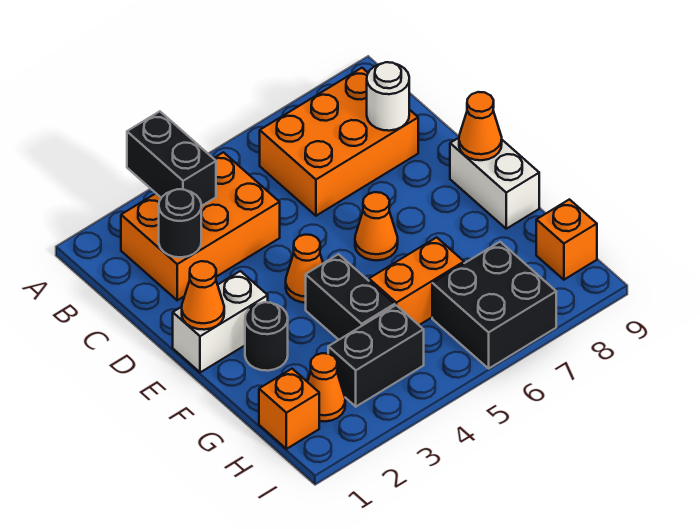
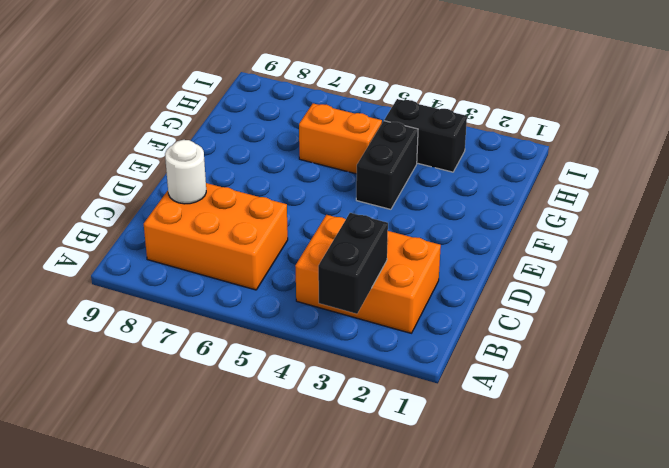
none -> white brick E1:E2 level 1
none -> orange cone E4 level 1
none -> orange cone E6 level 1

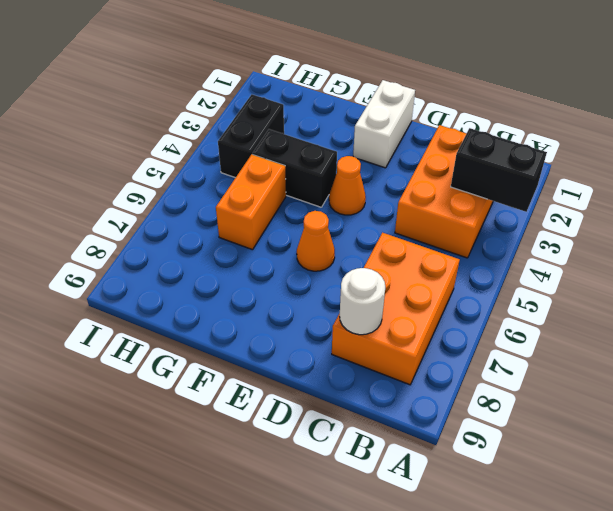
none -> white brick E9:F9 level 1
none -> black round brick F2 level 1
none -> orange brick H1 level 1

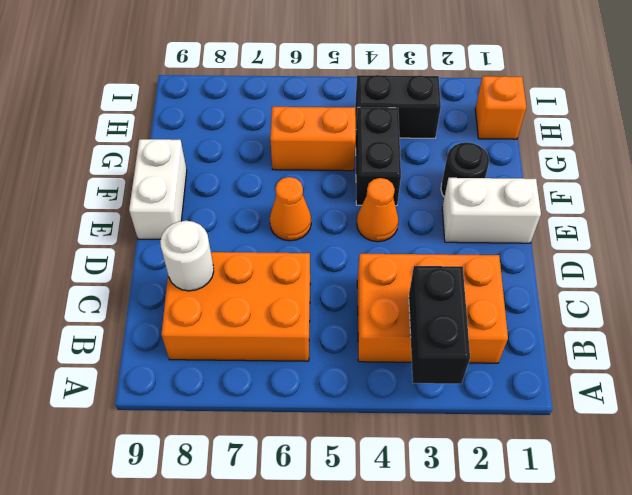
none -> orange cone H2 level 1
none -> black brick H6:I7 level 1
none -> orange brick H9 level 1

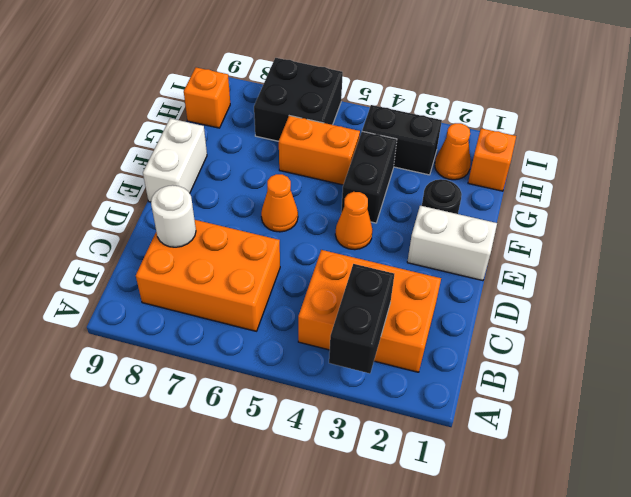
none -> black round brick C2 level 2
none -> orange cone E1 level 2
none -> orange cone E9 level 2

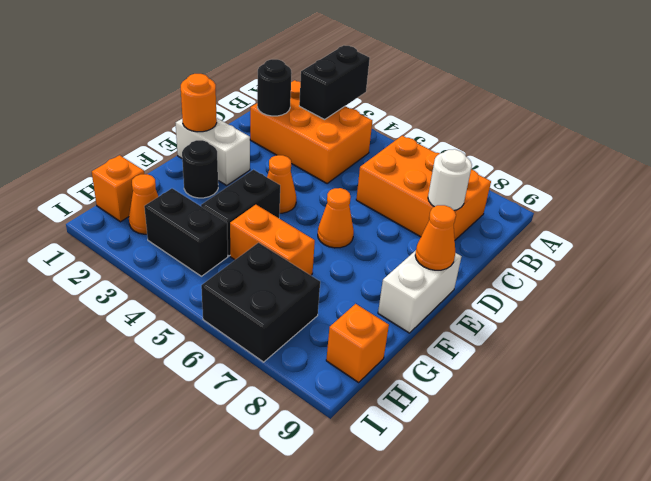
orange round brick E1 level 2 -> orange cone E1 level 2

